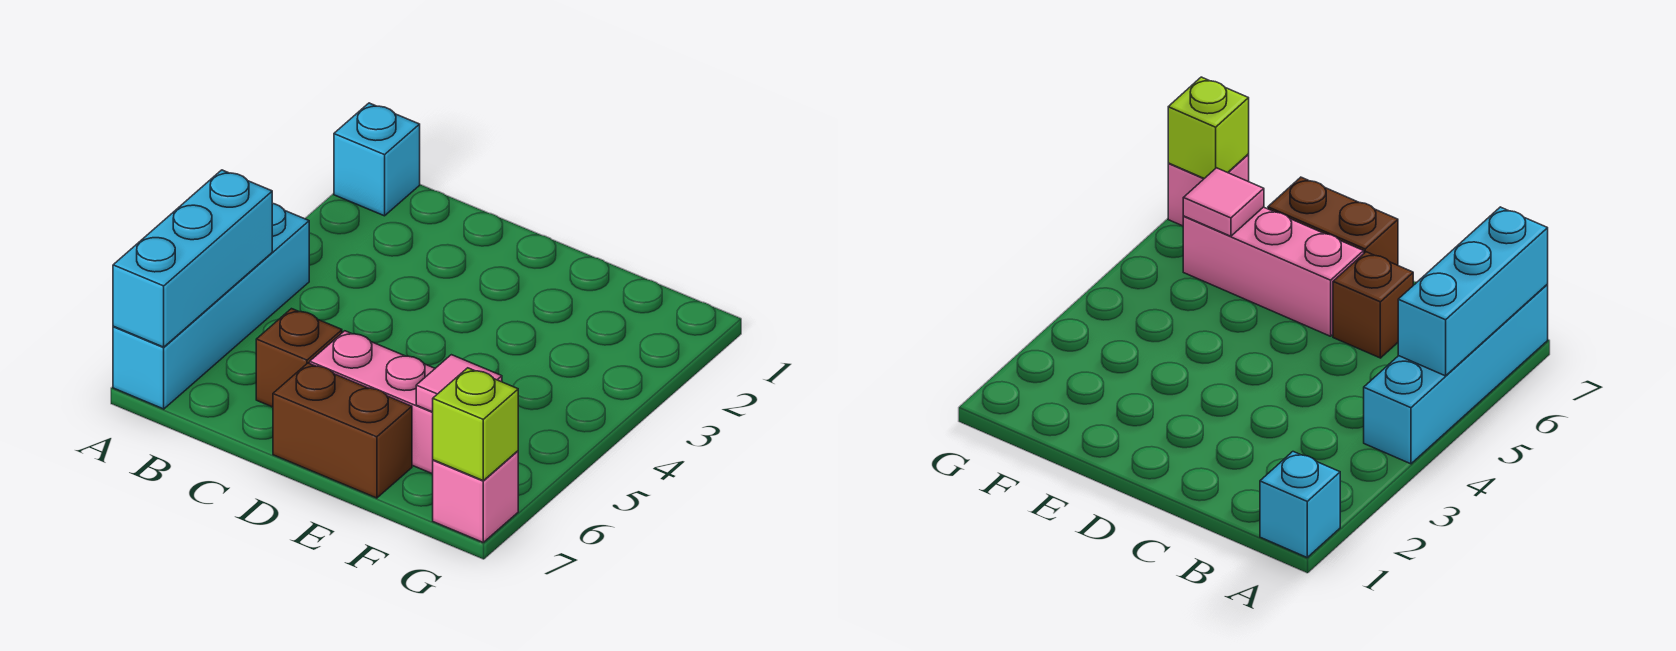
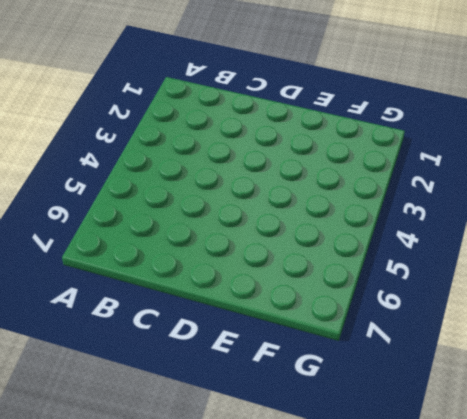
none -> cyan brick A1 level 1
none -> cyan brick A4:A7 level 1

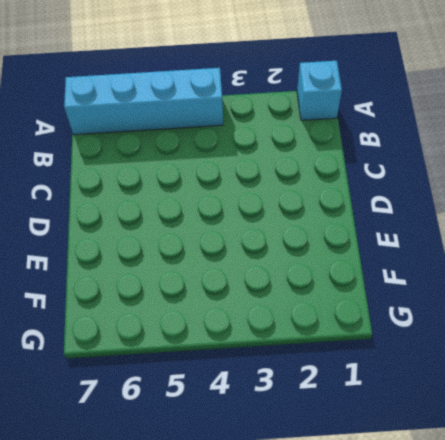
none -> brown brick C6 level 1
none -> pink brick D6:F6 level 1

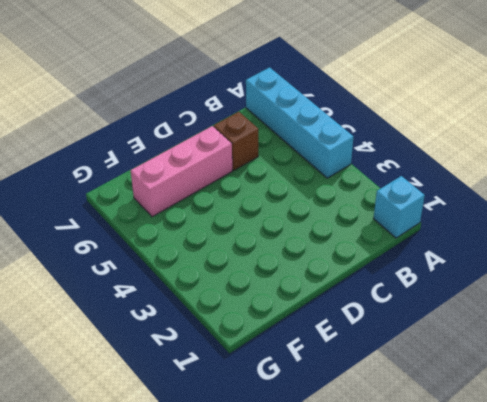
none -> brown brick D7:E7 level 1
none -> pink brick G7 level 1

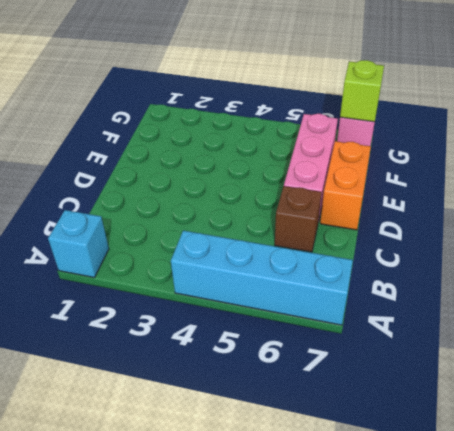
orange brick D7:E7 level 1 -> brown brick D7:E7 level 1
none -> cyan brick A5:A7 level 2
none -> pink tile F6 level 2

